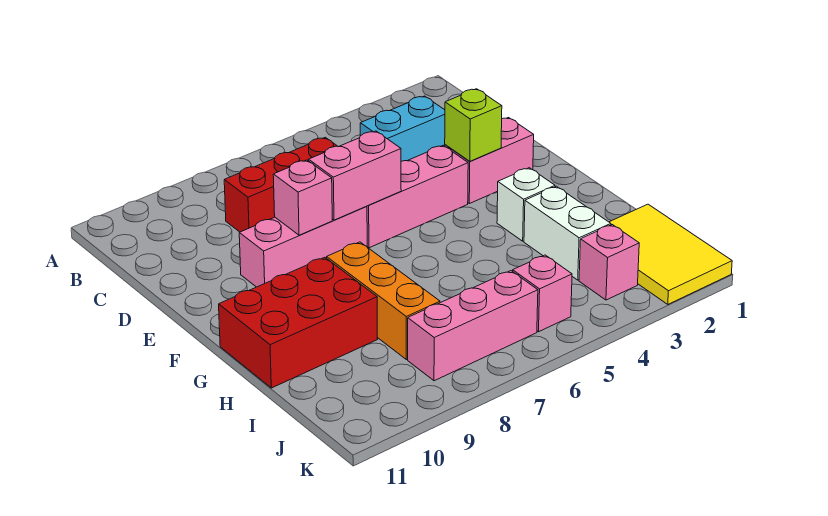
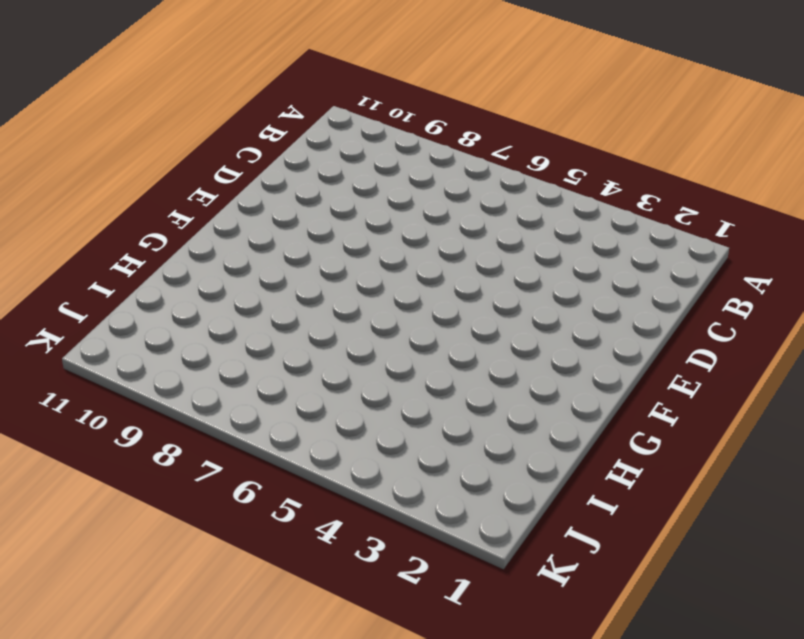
none -> cyan brick C3:C4 level 1
none -> red brick C6:C8 level 1
none -> pink brick E2:E3 level 1

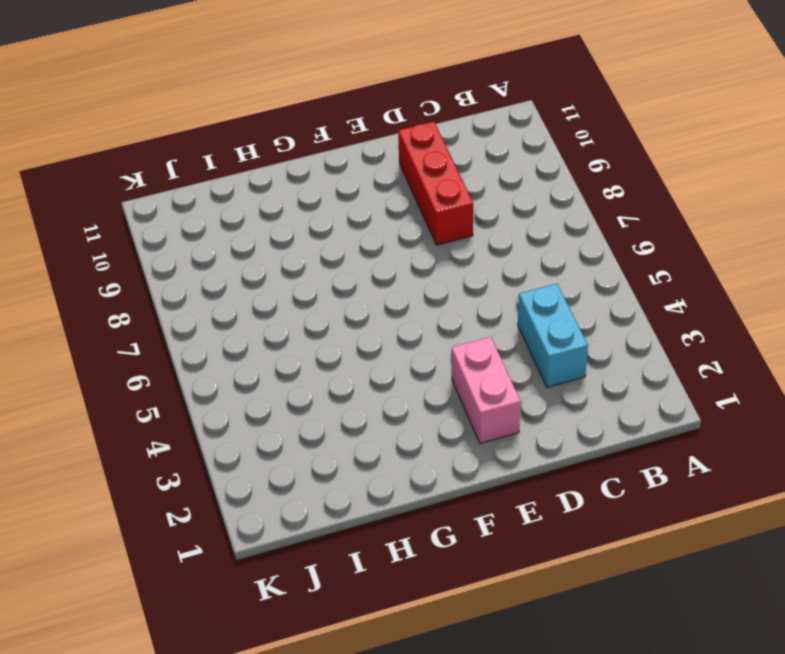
red brick D8:D10 level 1 -> red brick C6:C8 level 1
none -> pink brick E4:E6 level 1
none -> pink brick E7:E9 level 1
none -> white brick G3 level 1

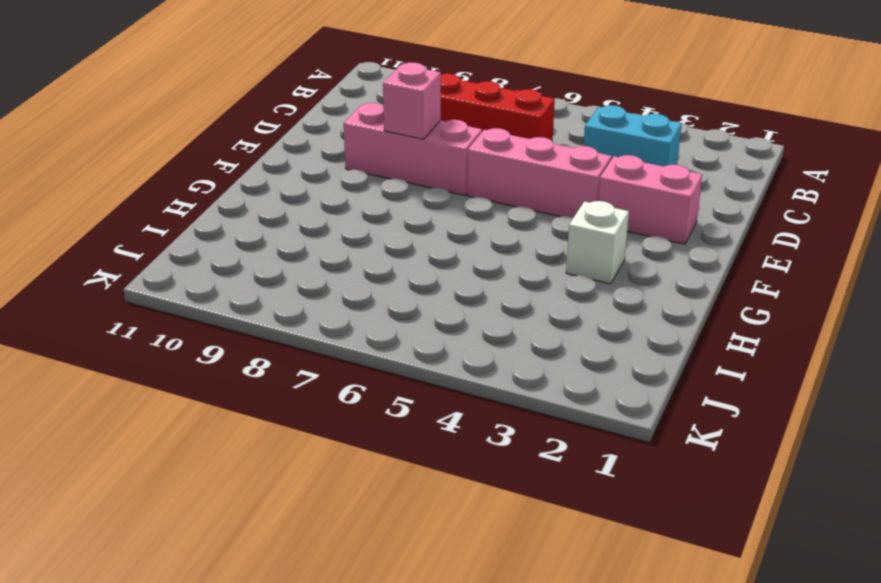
none -> orange brick G8:I8 level 1
none -> red brick G9:H11 level 1
none -> white brick H3:I3 level 1

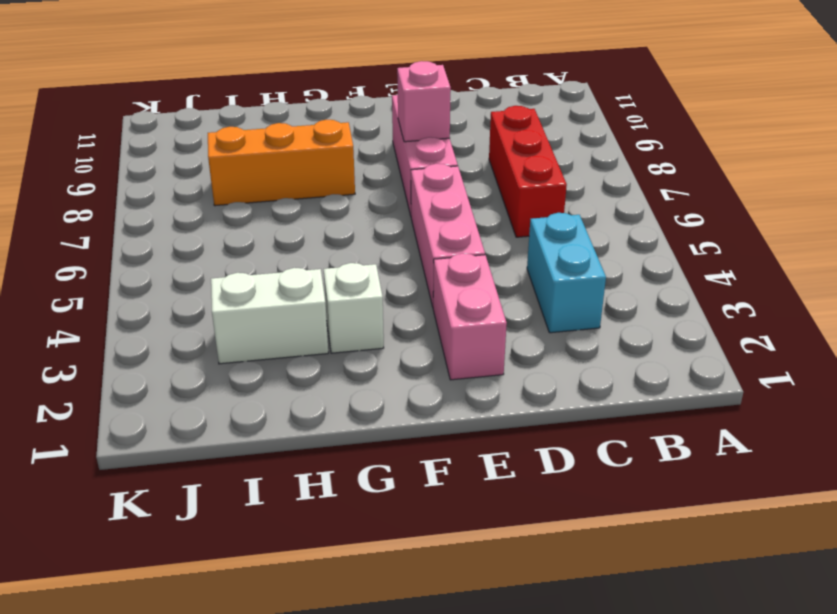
none -> red brick G9:H11 level 1
none -> yellow tile I1:K2 level 1
none -> pink brick J3 level 1

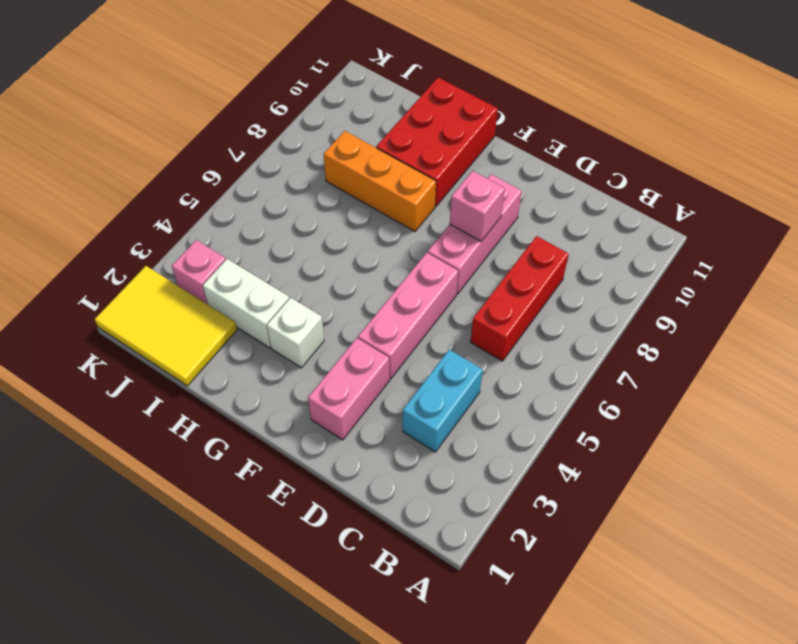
none -> pink brick J5 level 1
none -> pink brick J6:J8 level 1
none -> lime brick E3 level 2

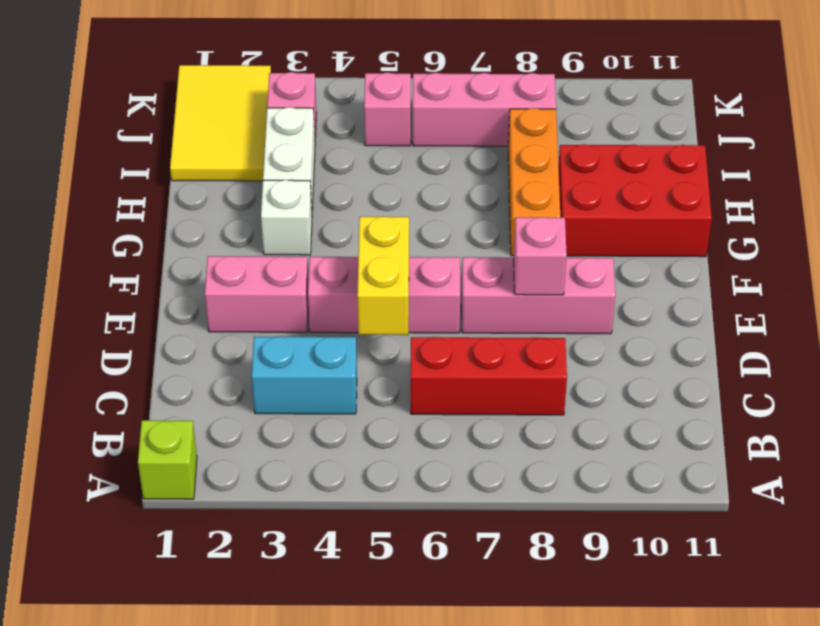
lime brick A1 level 1 -> lime brick E3 level 2
yellow brick D5:E5 level 2 -> none
none -> pink brick E6:E7 level 2

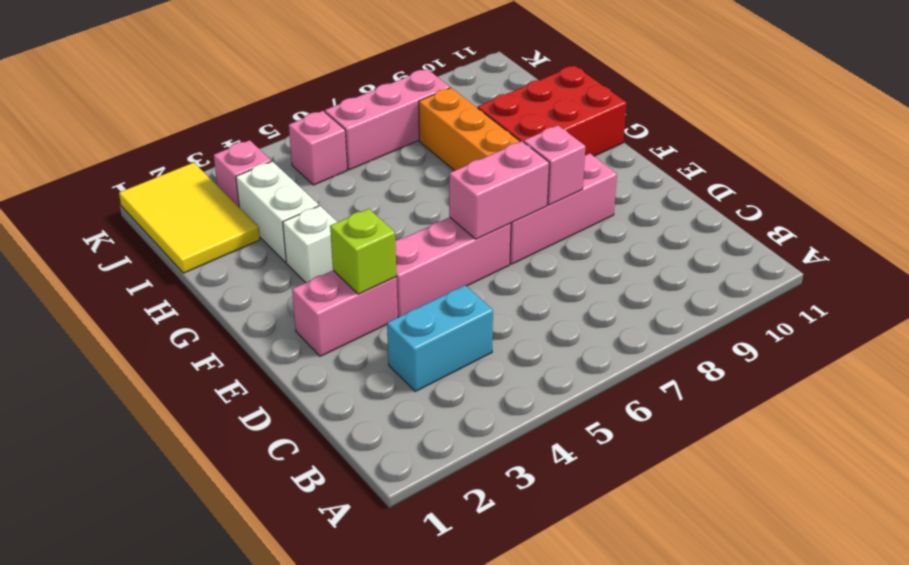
none -> red brick C6:C8 level 1

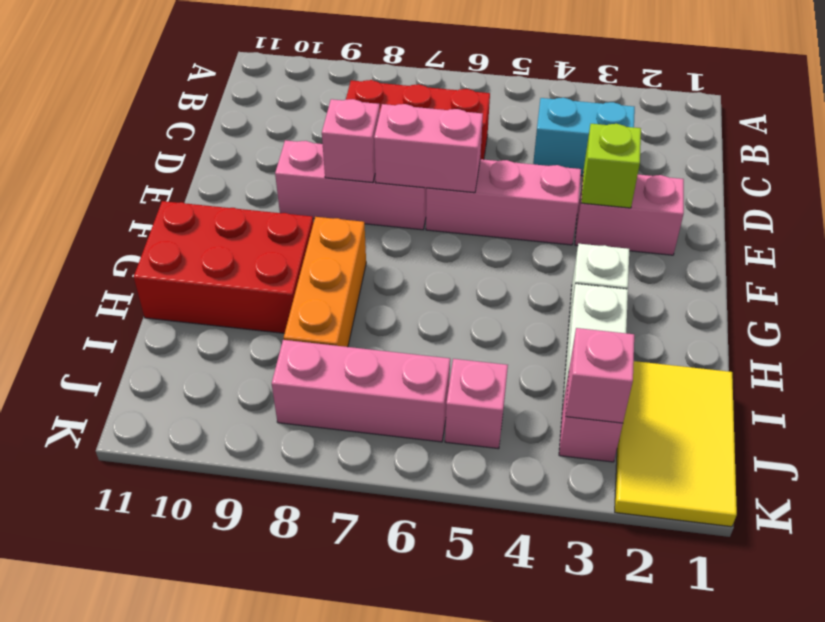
pink brick J3 level 2 -> none

